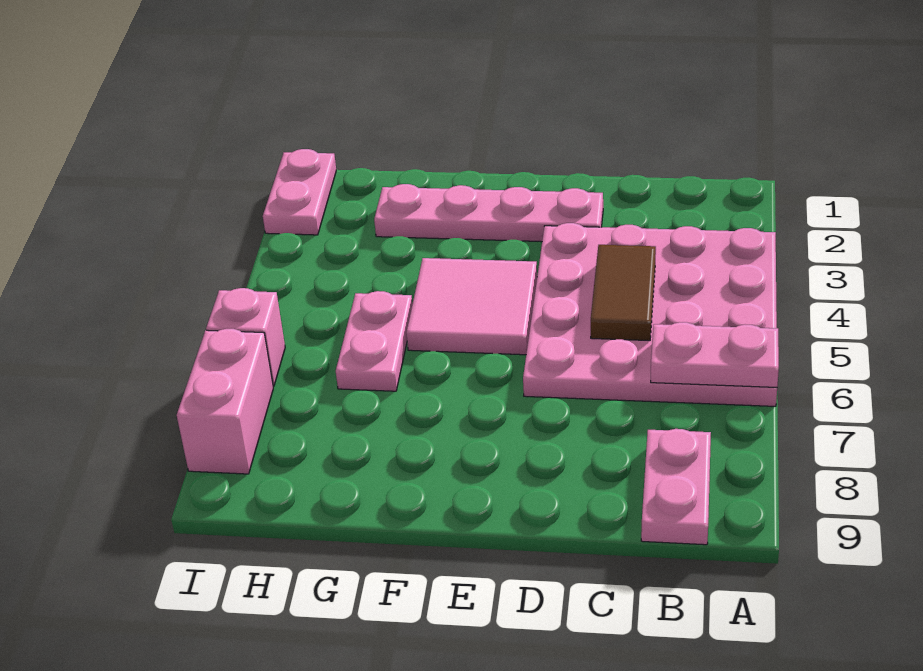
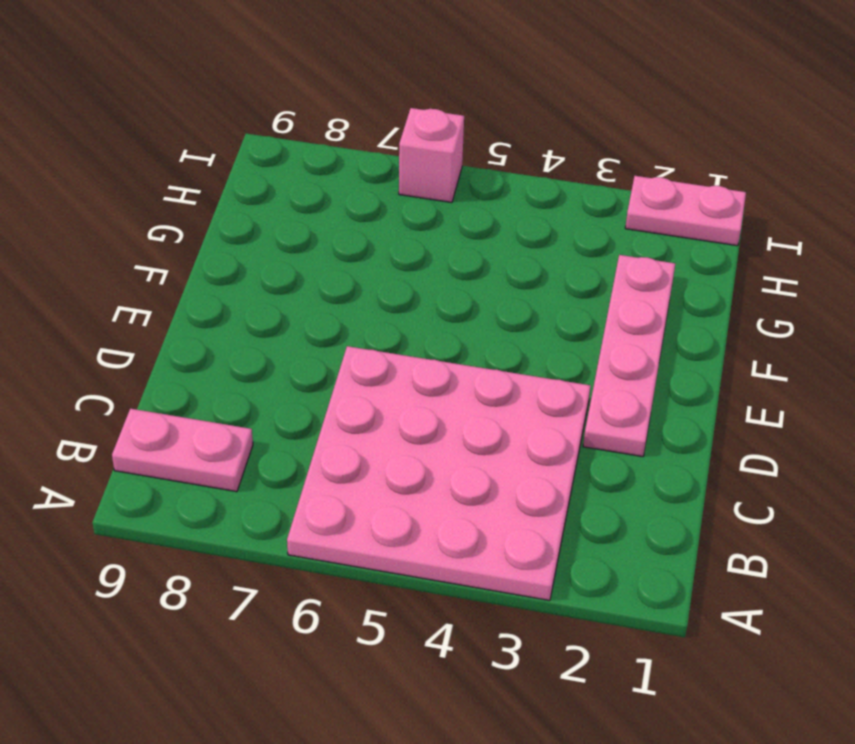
none -> pink tile E4:F5 level 1
none -> pink plate G5:G6 level 1

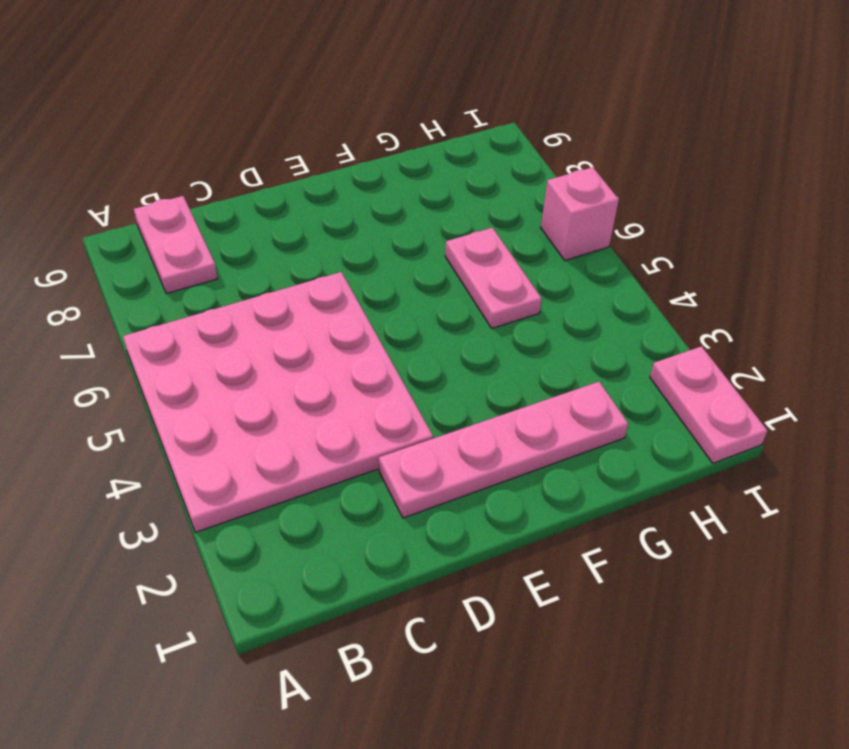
none -> pink tile E4:F5 level 1
none -> pink brick I7:I8 level 1

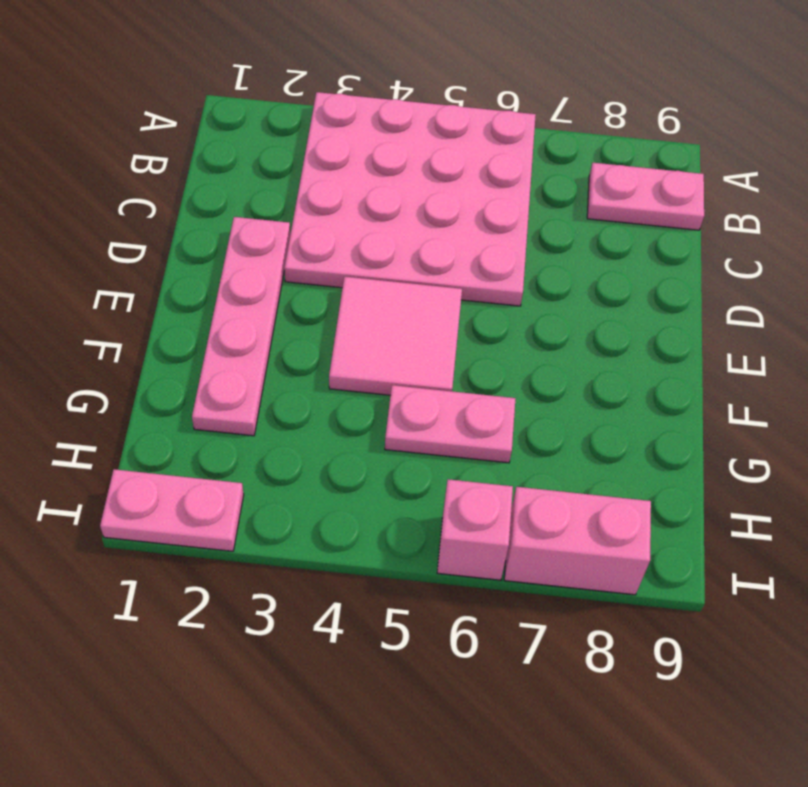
none -> pink plate A6:B6 level 2
none -> brown tile C4:C5 level 2

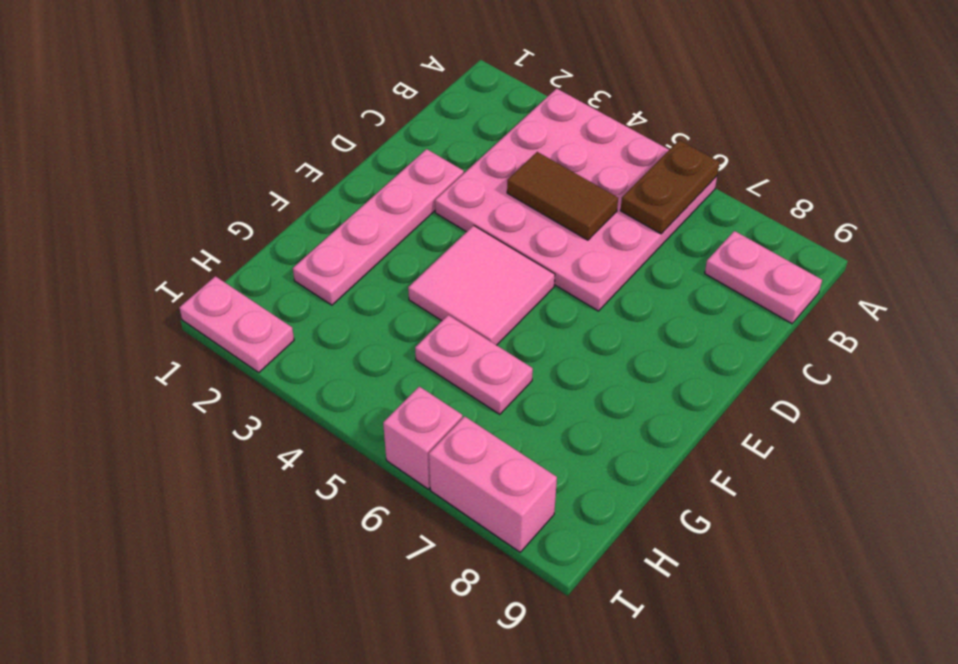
brown plate A6:B6 level 2 -> pink plate A6:B6 level 2

